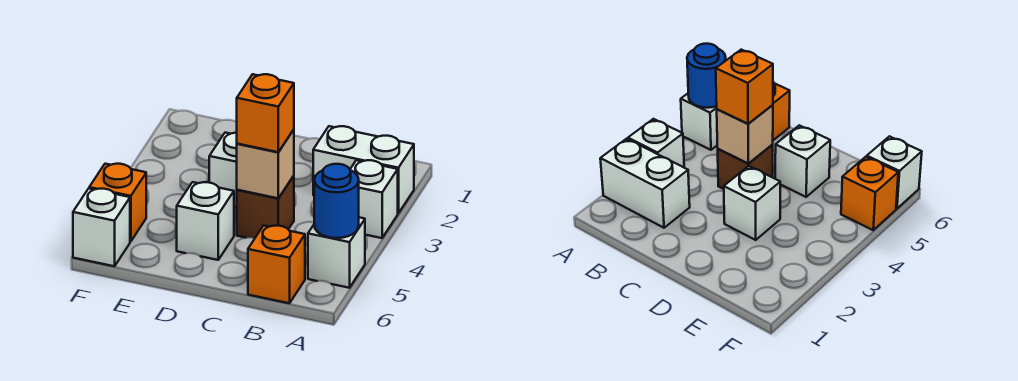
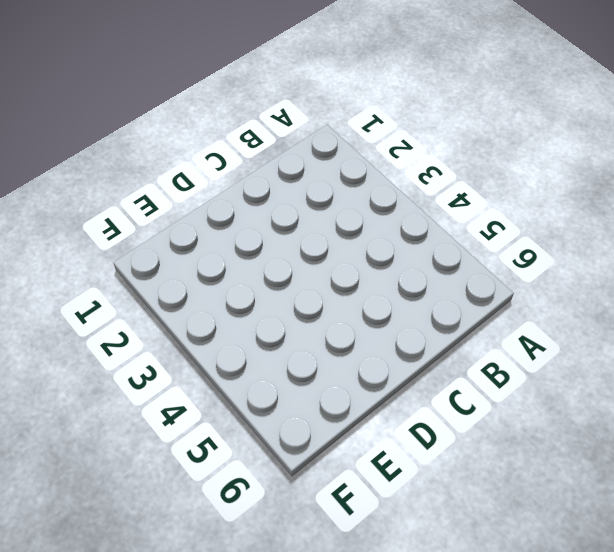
none -> white brick A2:B2 level 1
none -> white brick A3 level 1
none -> white brick A5 level 1

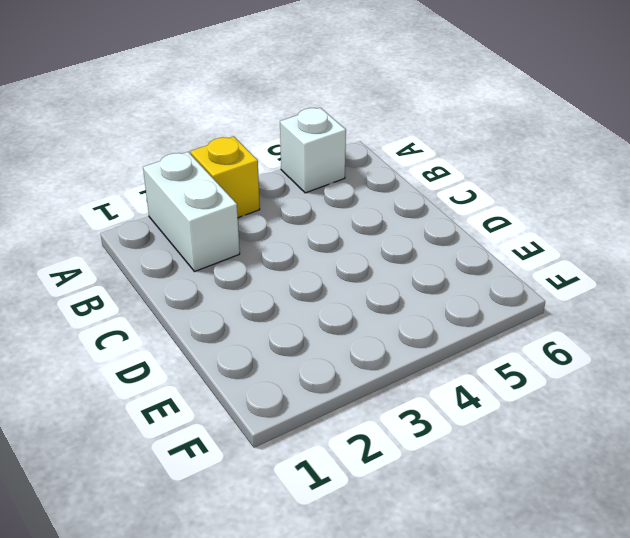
yellow brick A3 level 1 -> white brick A3 level 1
none -> orange brick B6 level 1
none -> brown brick C4 level 1
none -> white brick D3 level 1

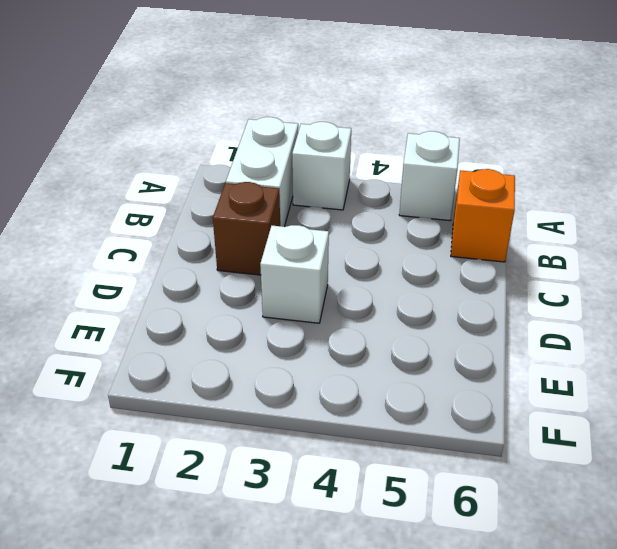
brown brick C2 level 1 -> brown brick C4 level 1
none -> white brick D5 level 1
none -> orange brick F5 level 1
none -> white brick F6 level 1

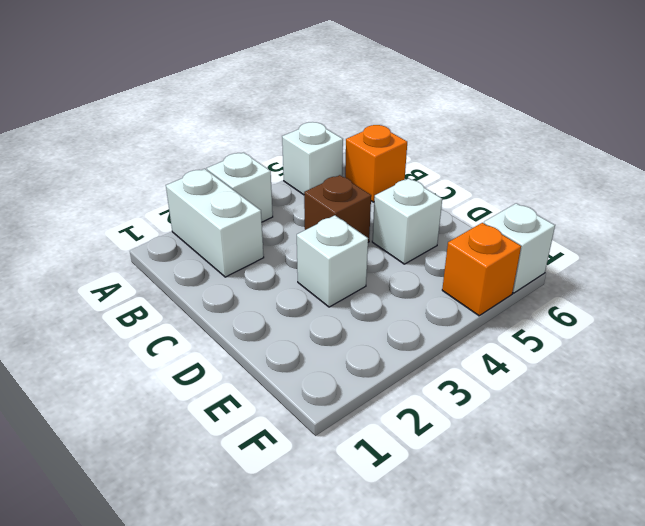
none -> blue round brick A5 level 2
none -> tan brick C4 level 2
none -> orange brick C4 level 3

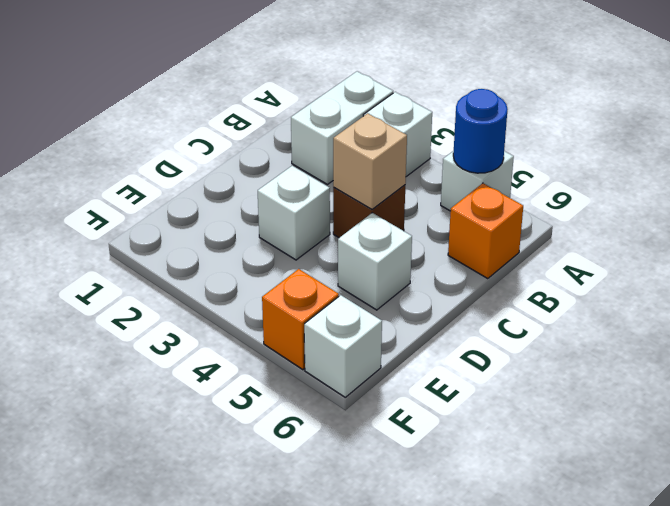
none -> orange brick C4 level 3

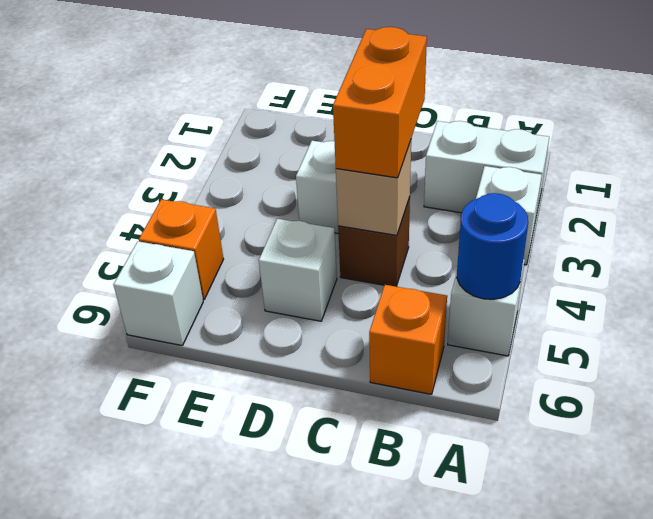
orange brick C3:C4 level 3 -> orange brick C4 level 3

